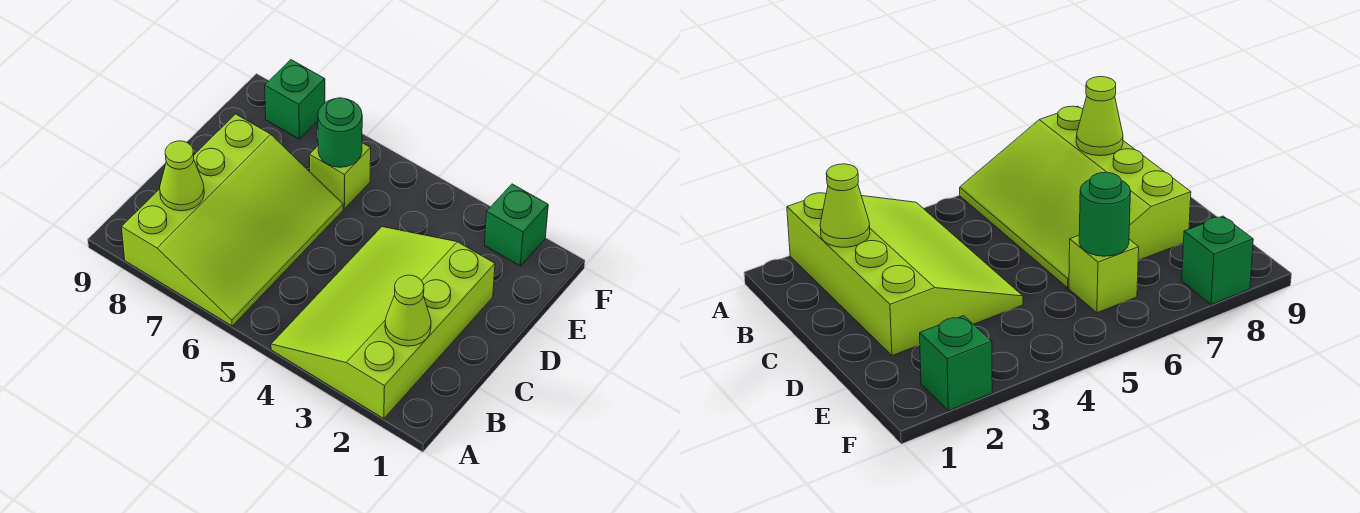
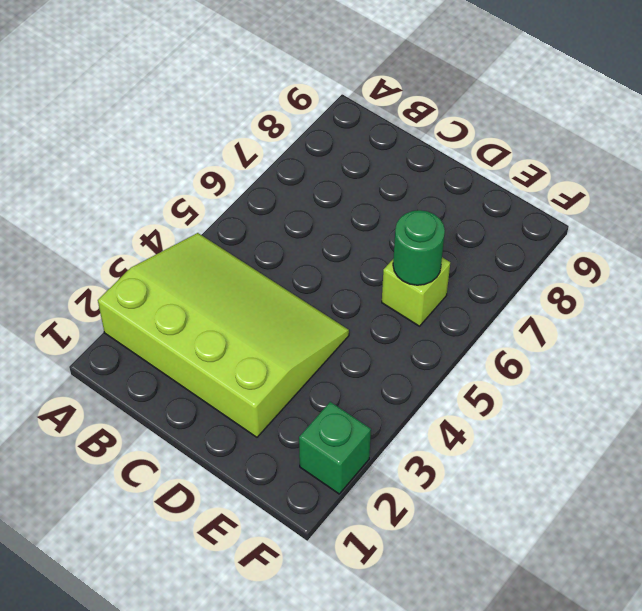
none -> lime slope A6:D8 level 1 top 8
none -> green brick F8 level 1

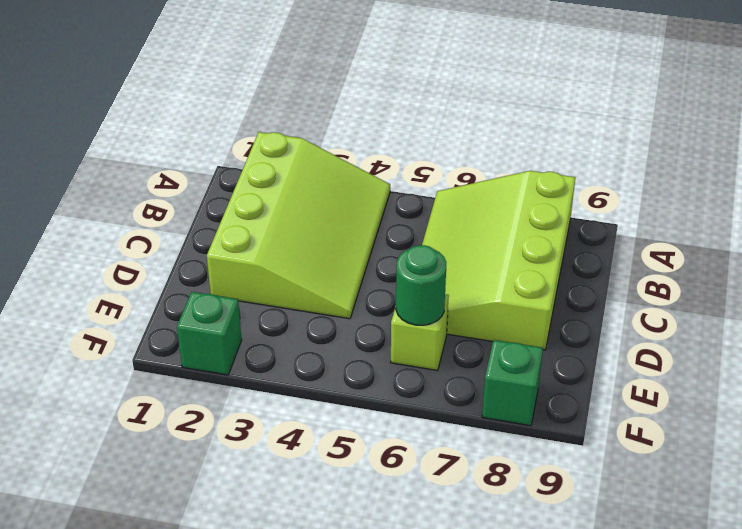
none -> lime cone B2 level 2
none -> lime cone B8 level 2

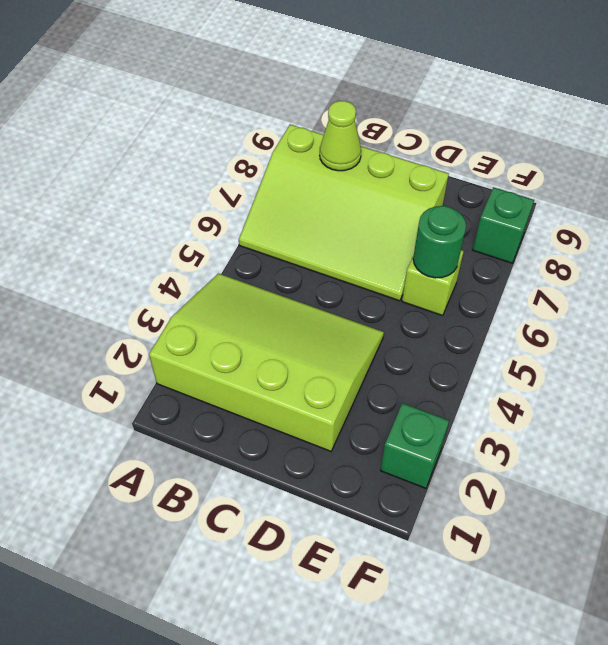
none -> lime cone B2 level 2

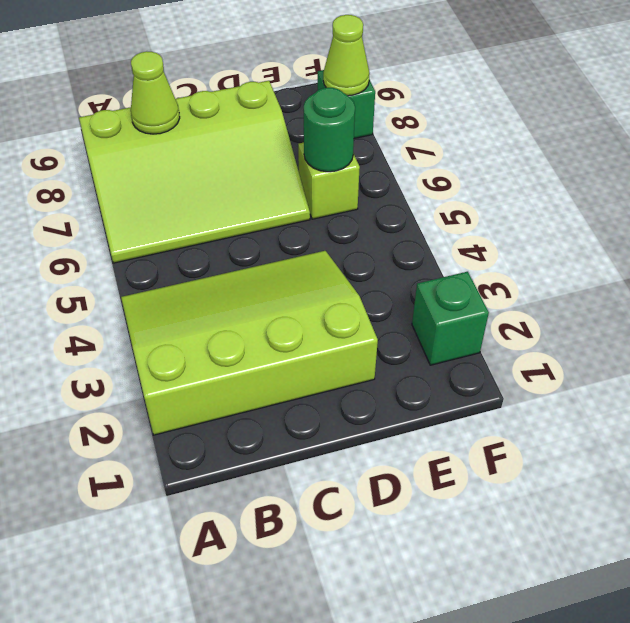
lime cone F8 level 2 -> lime cone B2 level 2

